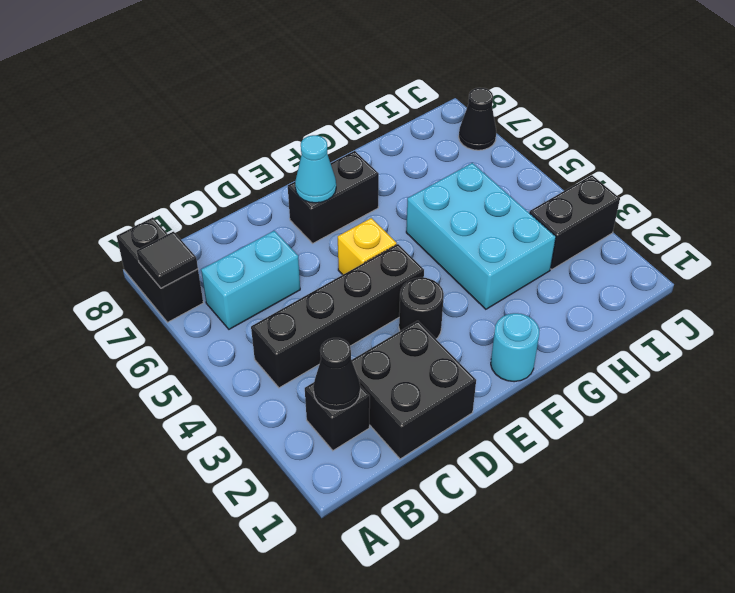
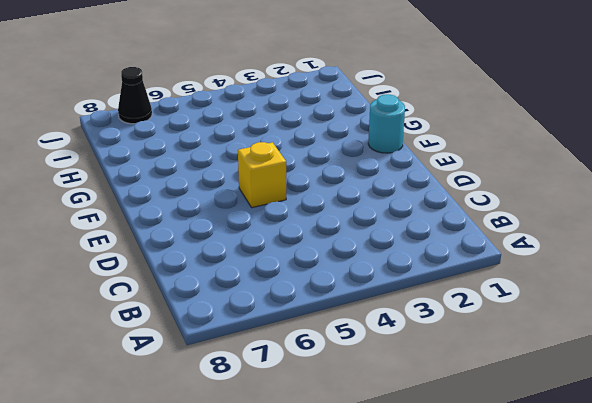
none -> black brick A7:A8 level 1
none -> black brick B2 level 1
none -> black brick B4:E4 level 1

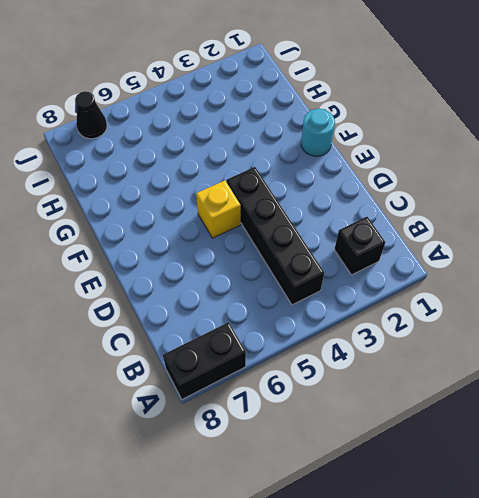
none -> cyan brick B6:C6 level 1
none -> black brick C1:D2 level 1
none -> black round brick E3 level 1

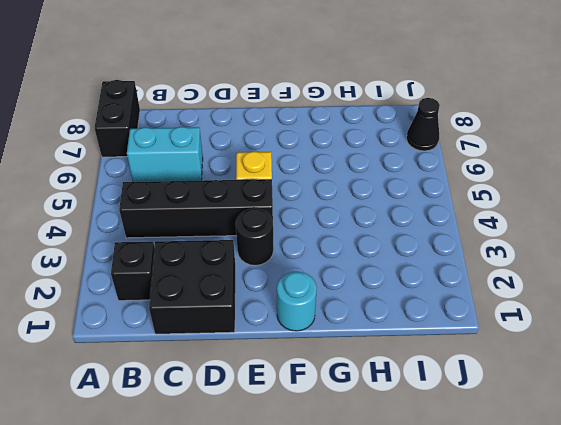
none -> black brick E7:F7 level 1
none -> cyan brick G3:H5 level 1
none -> black brick I3:J3 level 1

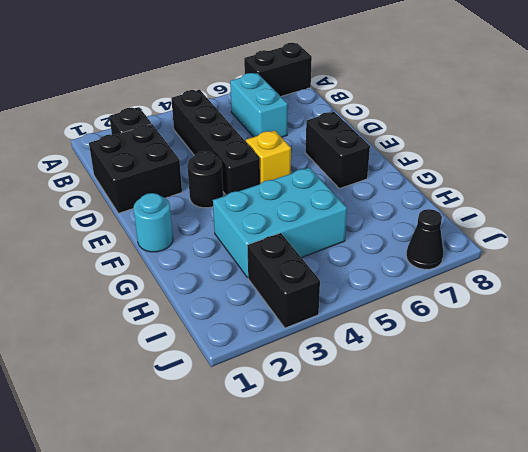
none -> black tile A7 level 2
none -> black cone B2 level 2
none -> cyan cone E7 level 2

